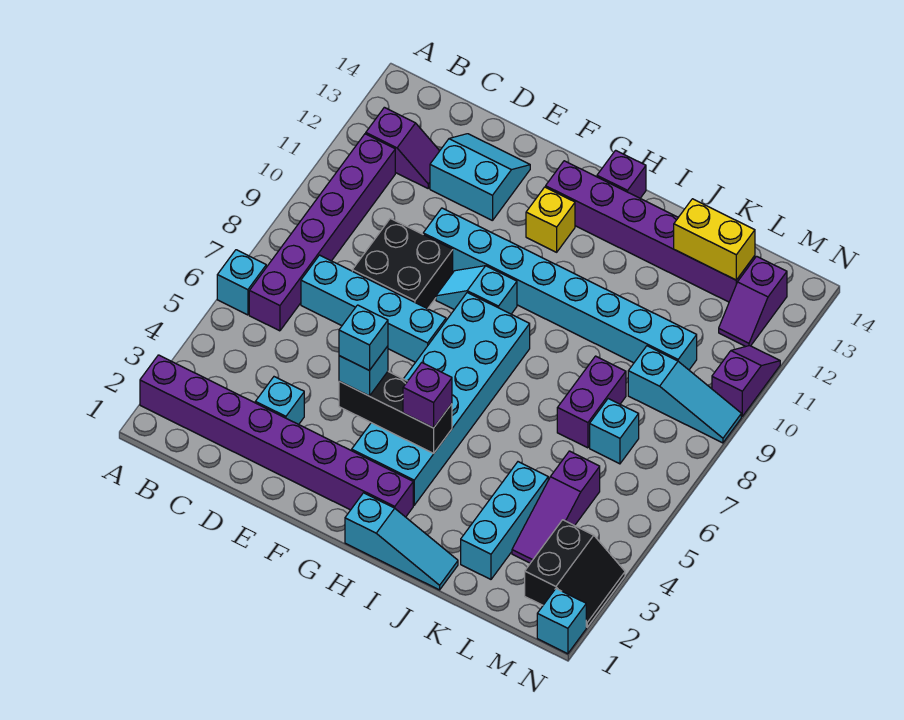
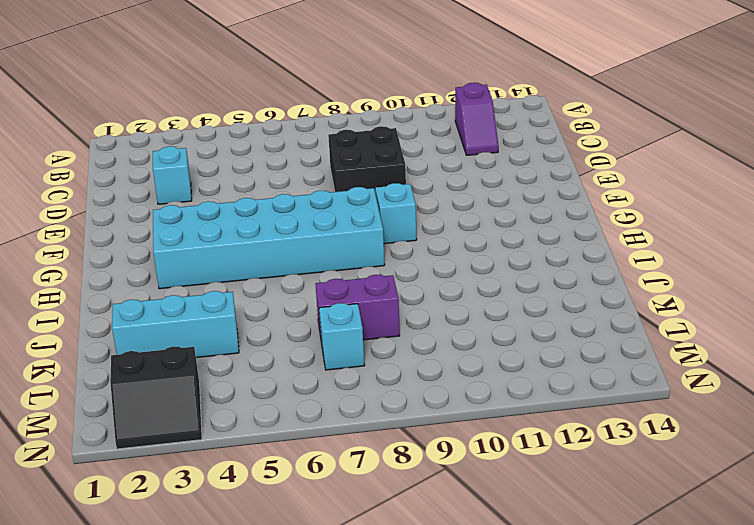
none -> purple brick A2:H2 level 1
none -> cyan brick A6 level 1
none -> purple brick B6:B11 level 1

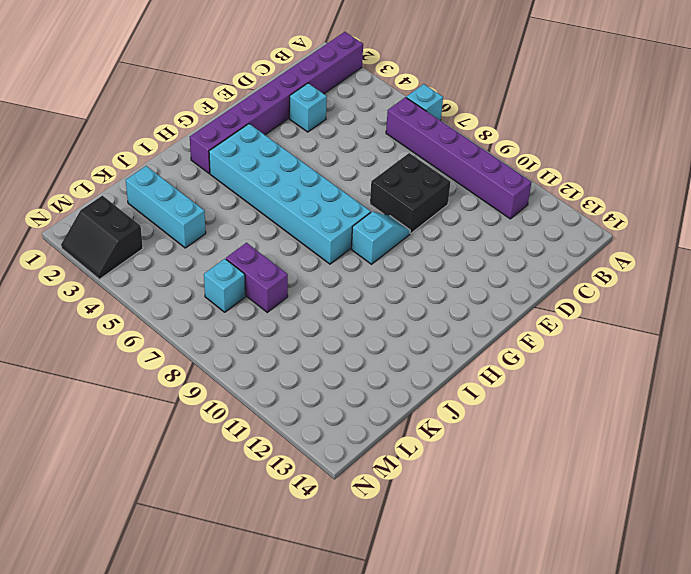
none -> purple slope B12:C12 level 1 top B
none -> cyan brick C7:F7 level 1
none -> cyan slope D12:E13 level 1 top 12

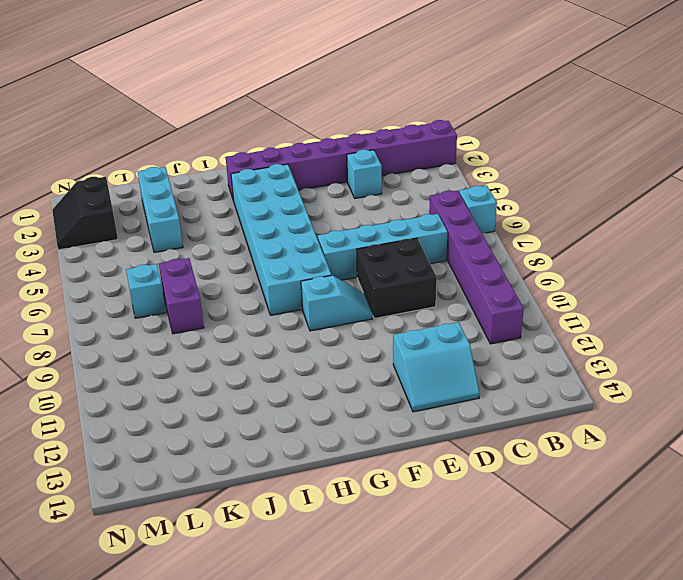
none -> purple slope B12:C12 level 1 top B
none -> cyan brick E10:L10 level 1
none -> yellow brick G12 level 1

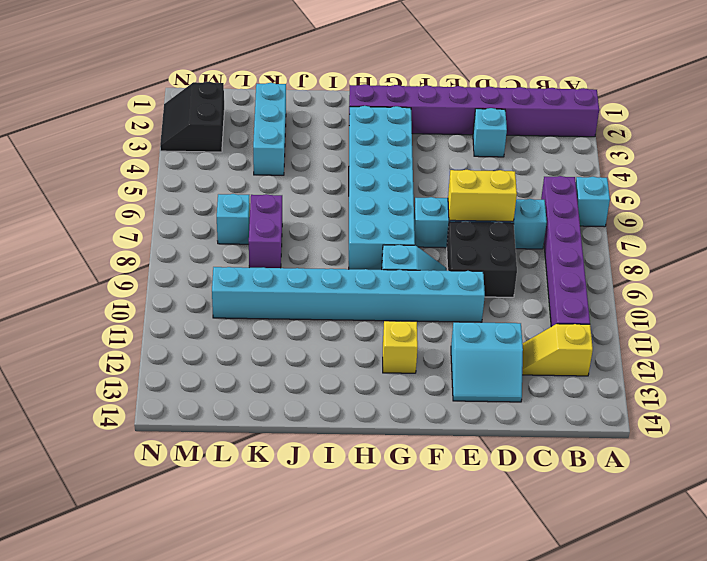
yellow slope B12:C12 level 1 top B -> purple slope B12:C12 level 1 top B
yellow brick D7:E7 level 2 -> yellow brick K13:L13 level 2
none -> purple brick G13:L13 level 1
none -> cyan slope H1:J1 level 1 top H
none -> purple brick H14 level 1

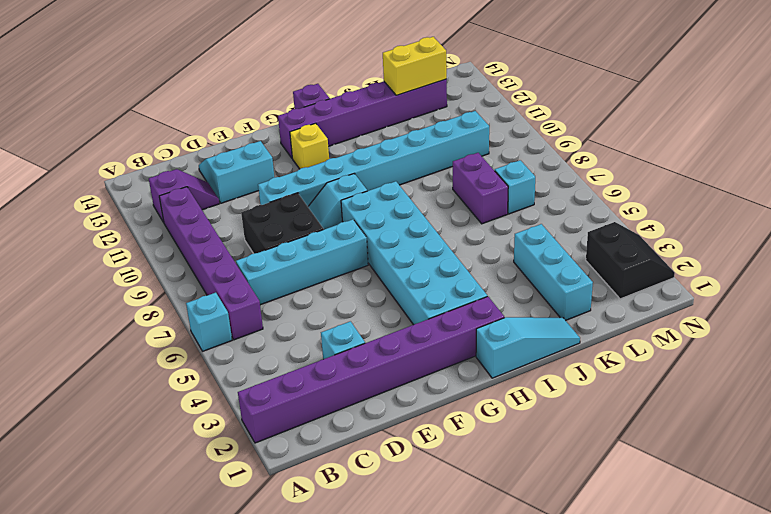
none -> purple slope L3:L5 level 1 top 5
none -> cyan slope L9:N9 level 1 top L
none -> purple slope M12:M13 level 1 top 13

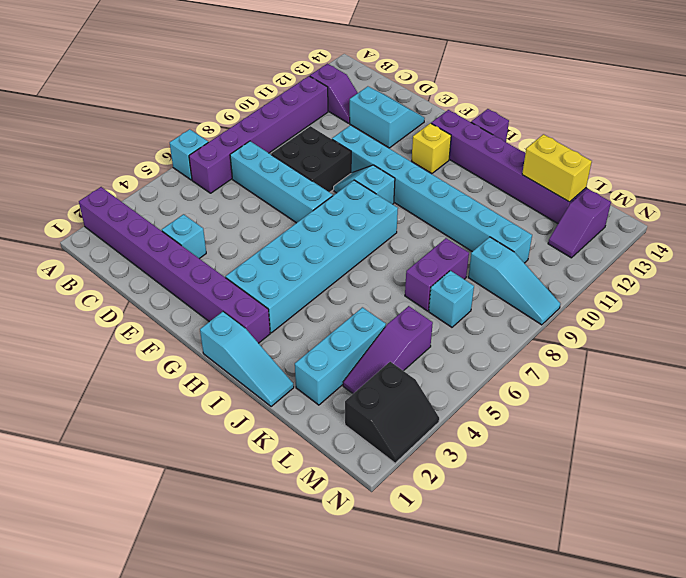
none -> cyan brick N1 level 1
none -> purple slope N10:N11 level 1 top 10
none -> black brick F4:H4 level 2

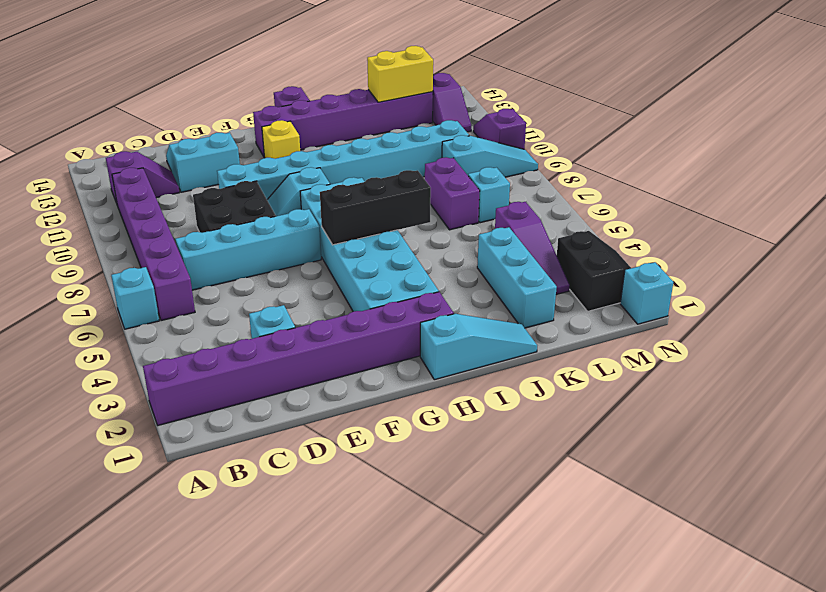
black brick G6:I6 level 2 -> black brick F4:H4 level 2
none -> cyan brick F4 level 3
none -> purple brick H4 level 3
none -> cyan brick F4 level 4

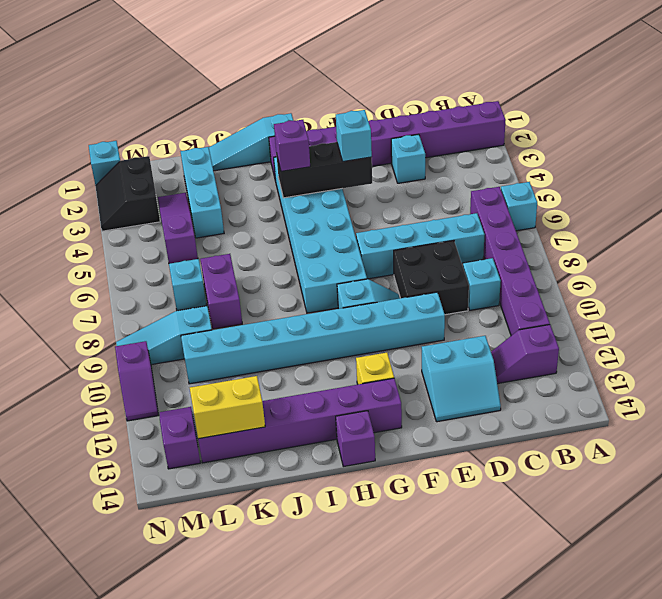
cyan brick C9 level 1 -> cyan brick F4 level 4

